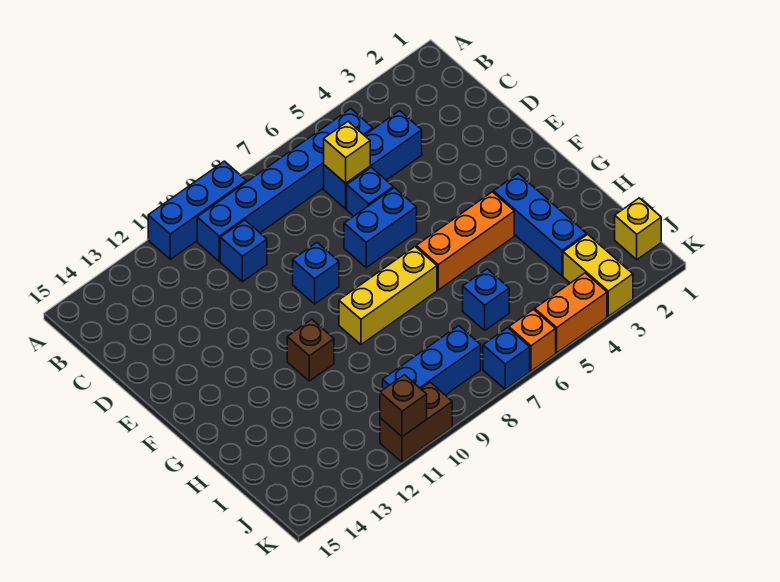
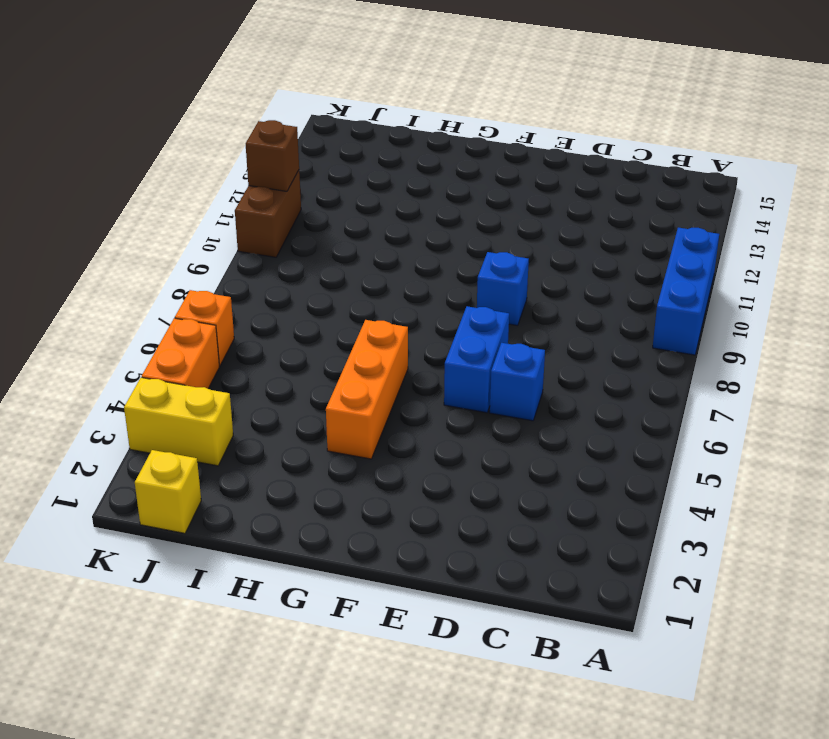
none -> blue brick B5:B10 level 1
none -> blue brick C4:C6 level 1
none -> blue brick C10 level 1

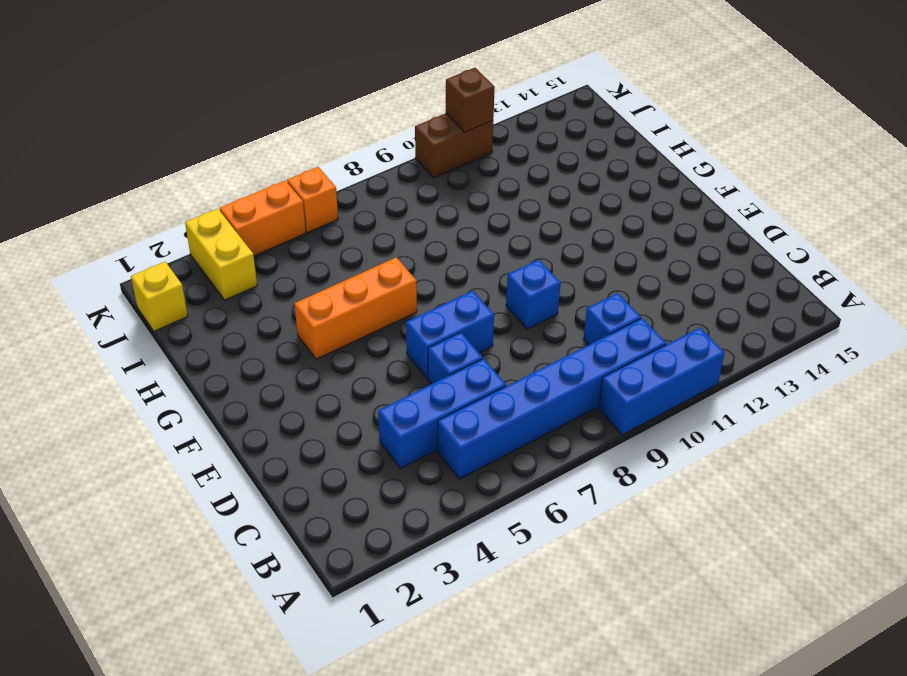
none -> blue brick G3:I3 level 1
none -> yellow brick G7:G9 level 1
none -> brown brick G11 level 1

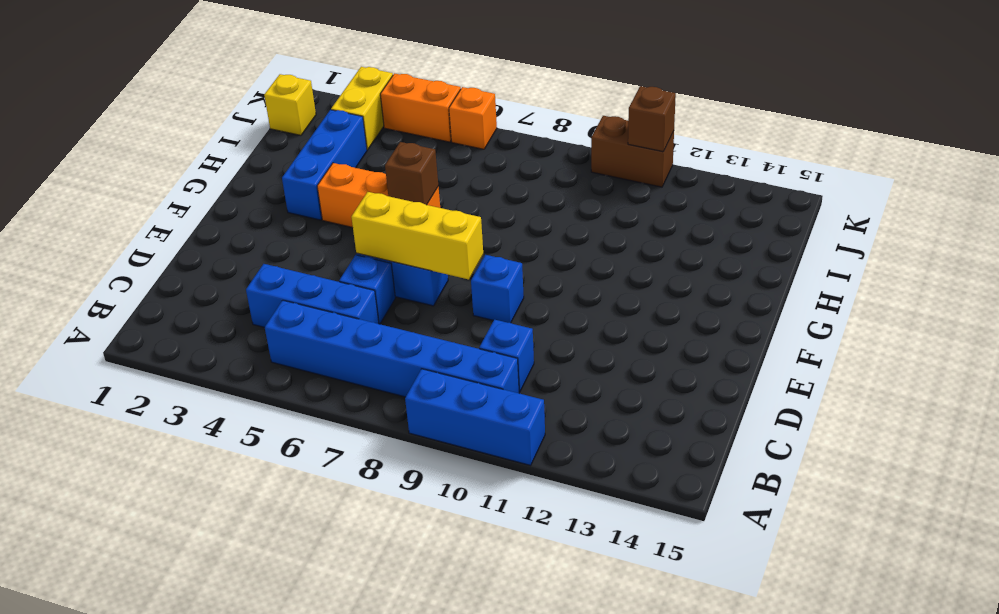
yellow brick E6:E8 level 2 -> yellow brick G7:G9 level 1
brown brick G6 level 2 -> brown brick G11 level 1
none -> blue brick I6 level 1
none -> blue brick J8:J10 level 1
none -> blue brick K7 level 1

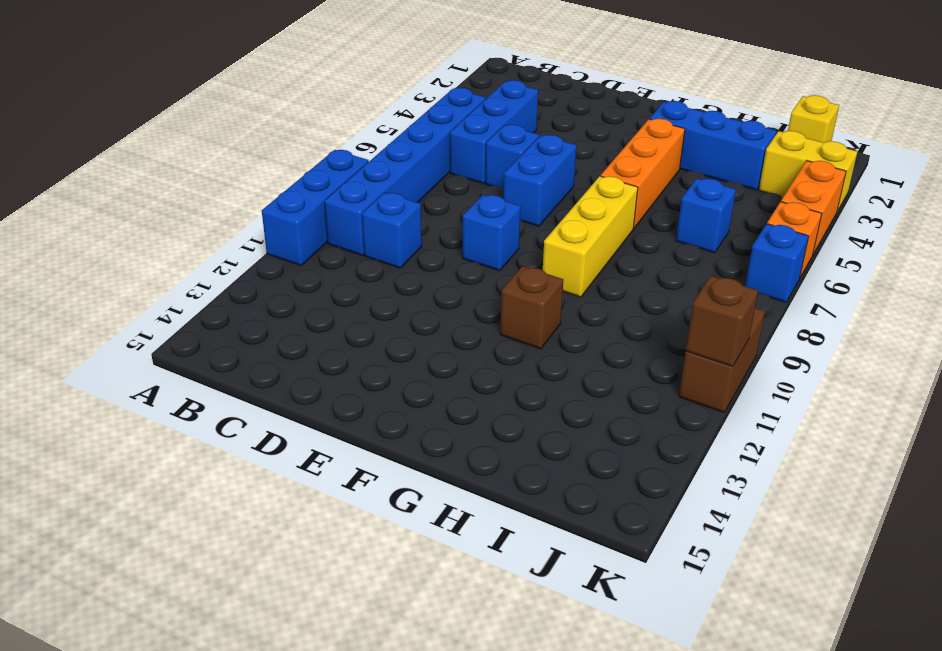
none -> blue brick J8:J10 level 1
none -> yellow brick C6 level 2

